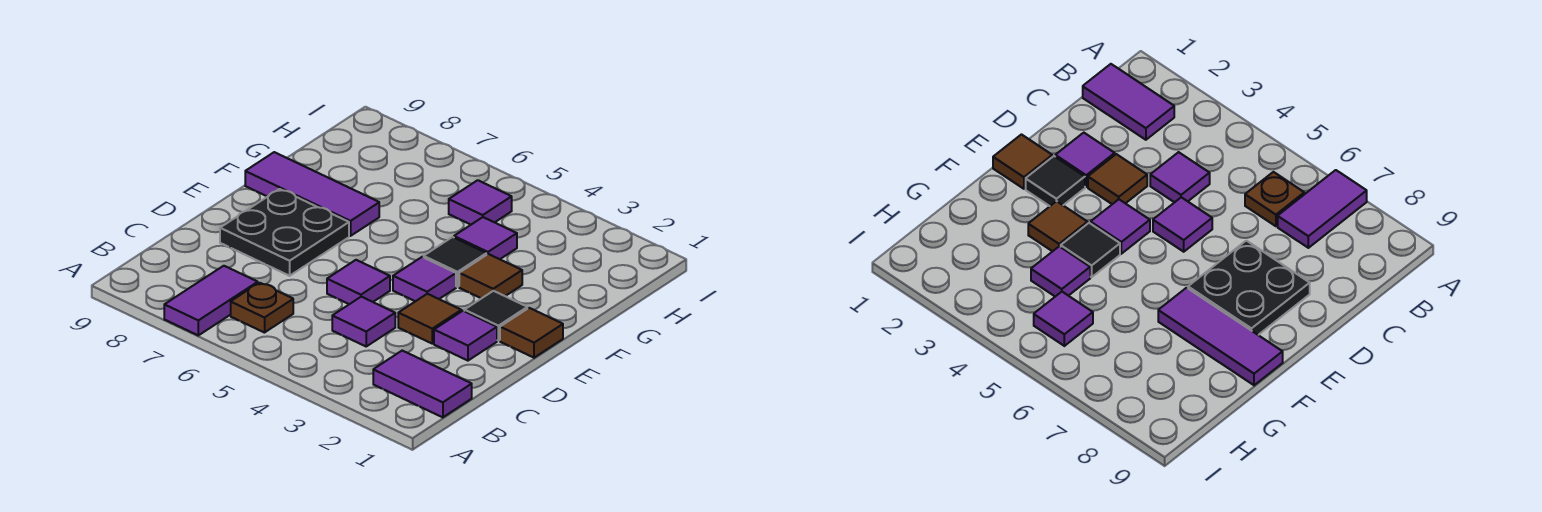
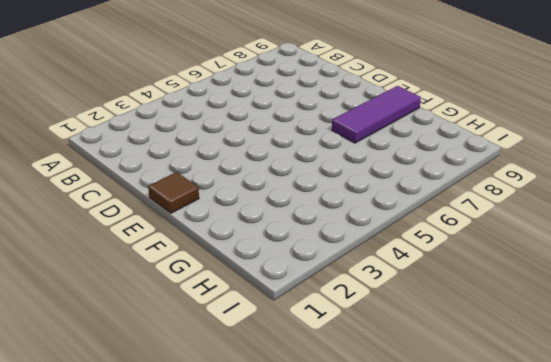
none -> purple tile A7:B7 level 1
none -> purple tile B1:B2 level 1
none -> brown plate B6 level 1

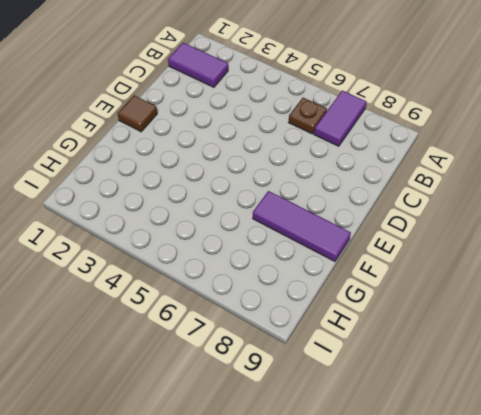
none -> purple tile C4 level 1
none -> purple tile D2 level 1
none -> brown tile D3 level 1

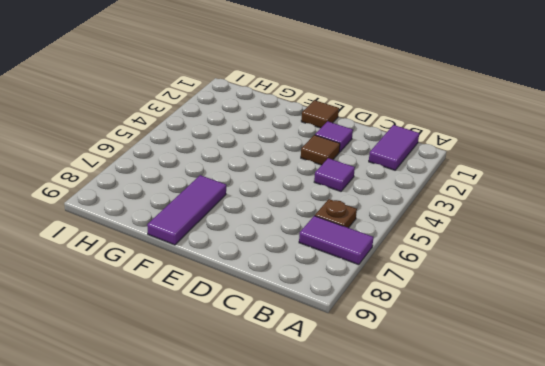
none -> purple tile D5 level 1
none -> black plate D7:E8 level 1
none -> black tile E2 level 1

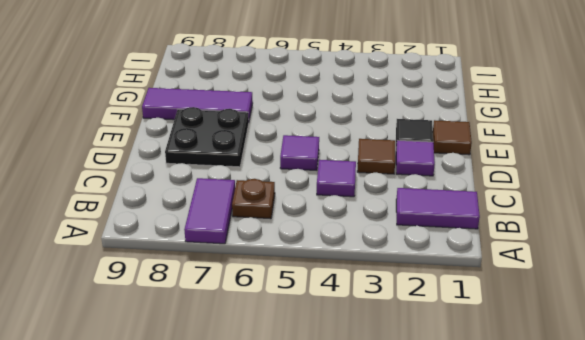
none -> purple tile E4 level 1
none -> brown tile F3 level 1
none -> black tile F4 level 1

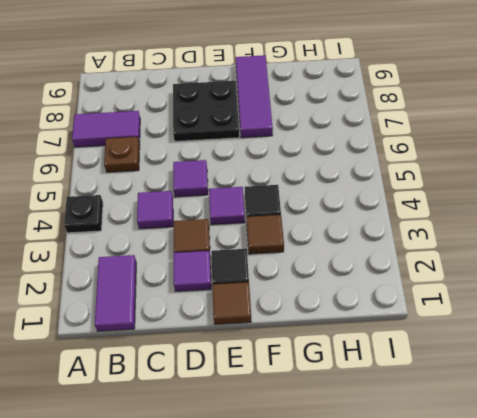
black plate A4 level 1 -> none
none -> purple tile G4 level 1
none -> purple tile H5 level 1

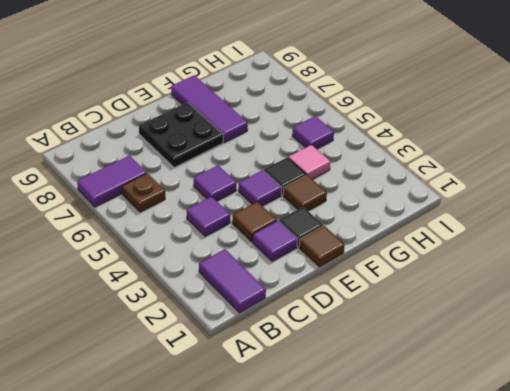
pink tile G4 level 1 -> purple tile G4 level 1

